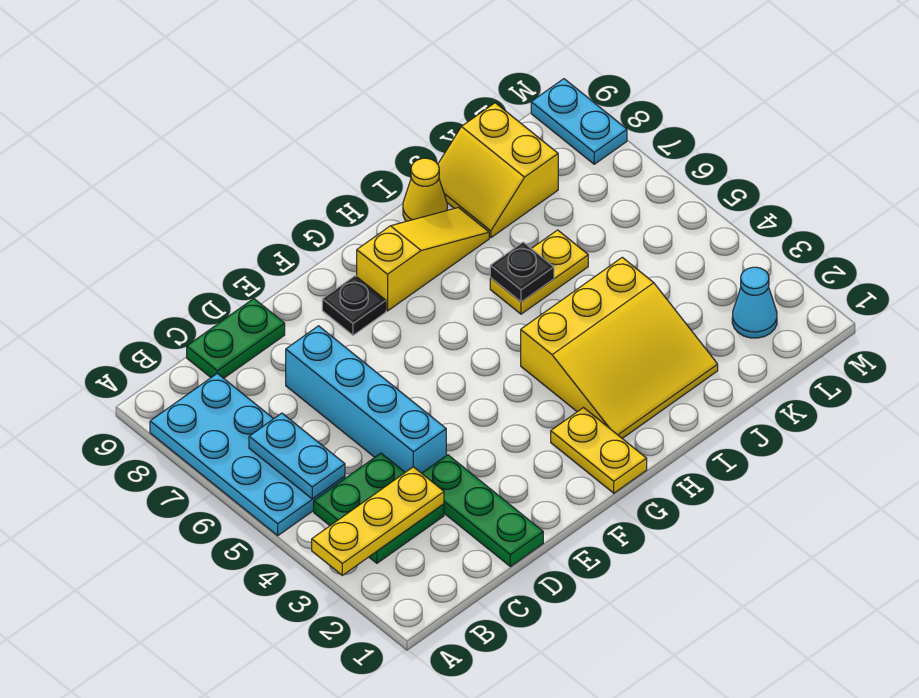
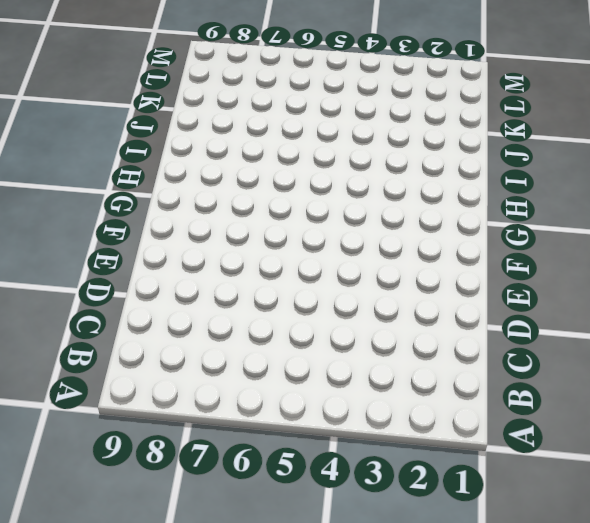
none -> cyan plate A5:B8 level 1
none -> green plate B3:C4 level 1
none -> green plate C9:D9 level 1

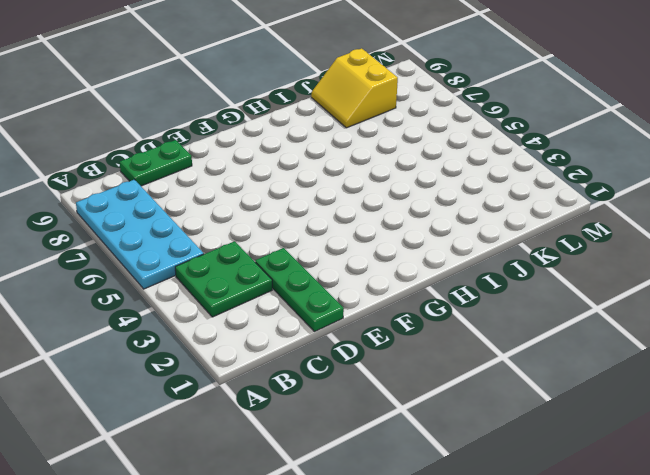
none -> cyan brick D4:D7 level 1
none -> black plate F8 level 1
none -> yellow plate G1:G2 level 1

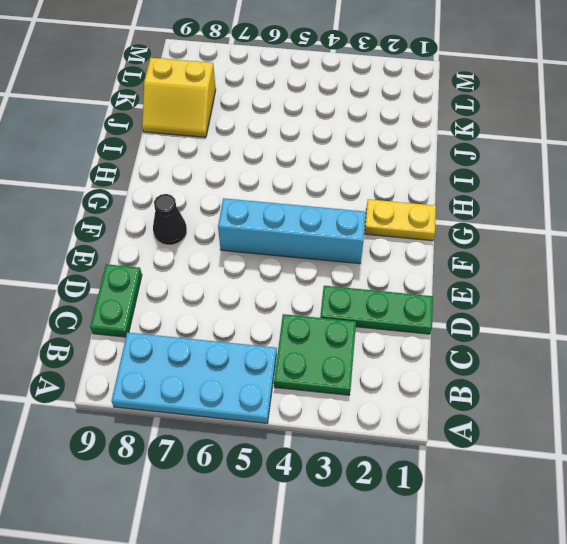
cyan brick F3:F6 level 1 -> cyan brick D4:D7 level 1
black cone F8 level 1 -> black plate F8 level 1
none -> yellow slope G8:I8 level 1 top G
none -> yellow slope H2:J4 level 1 top 4
none -> yellow plate I6:J6 level 1

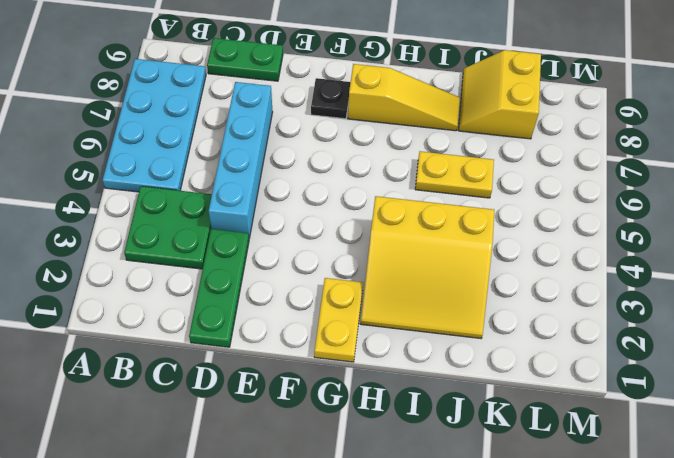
none -> yellow cone I9 level 1
none -> cyan cone L2 level 1
none -> cyan plate M8:M9 level 1

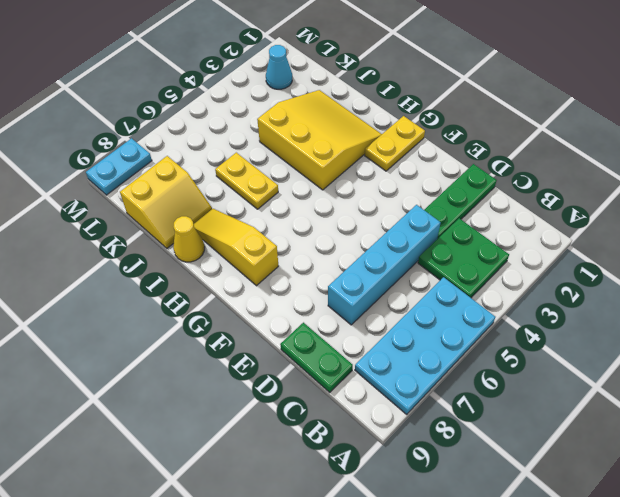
none -> black plate F8 level 1
none -> yellow plate A3:C3 level 2
none -> cyan plate B5:B6 level 2

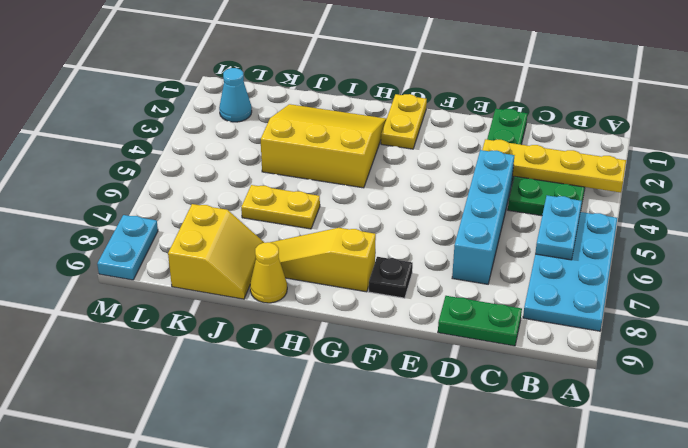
yellow plate A3:D3 level 2 -> yellow plate A3:C3 level 2
none -> black plate I6 level 2

